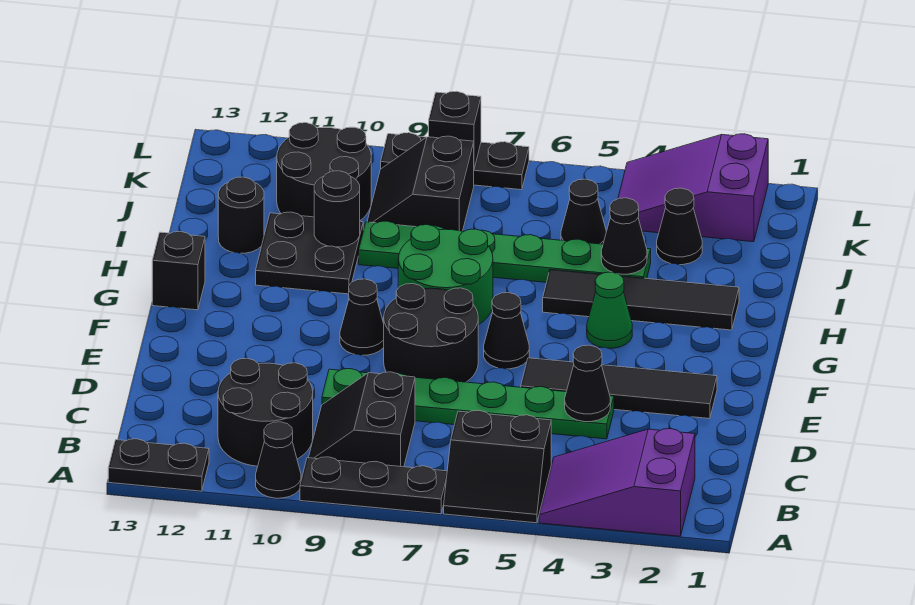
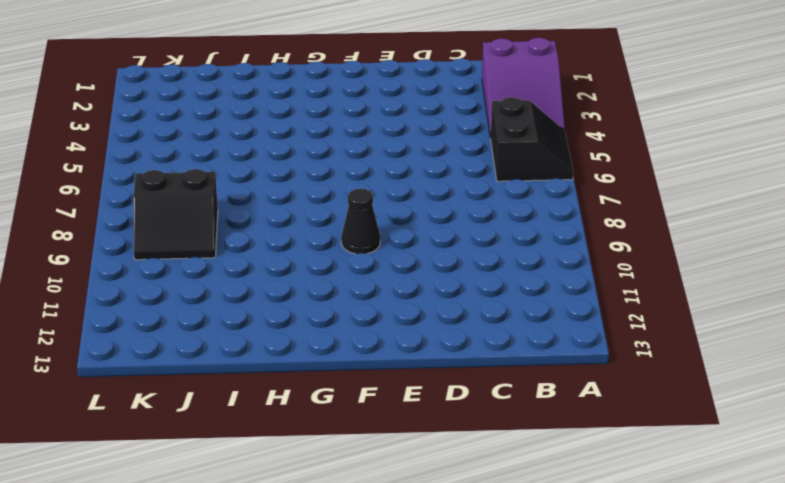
none -> black plate A7:A9 level 1
none -> black cone A10 level 1
none -> black plate A12:A13 level 1

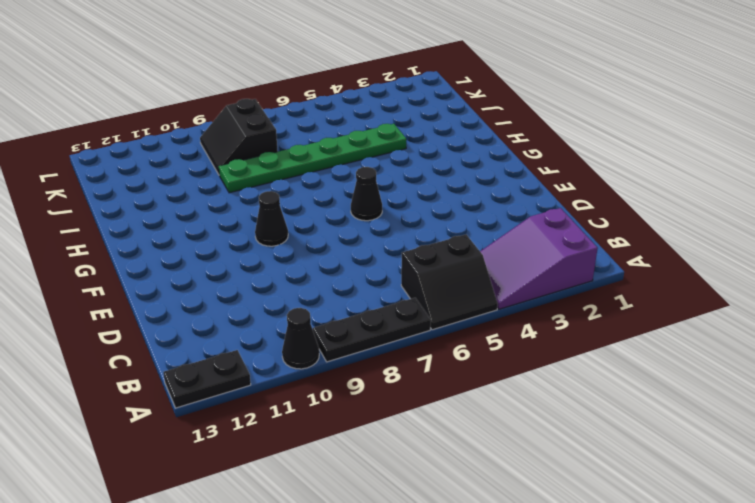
none -> black slope B8:C9 level 1 top 8
none -> black round brick B10:C11 level 1
none -> green plate D4:D9 level 1

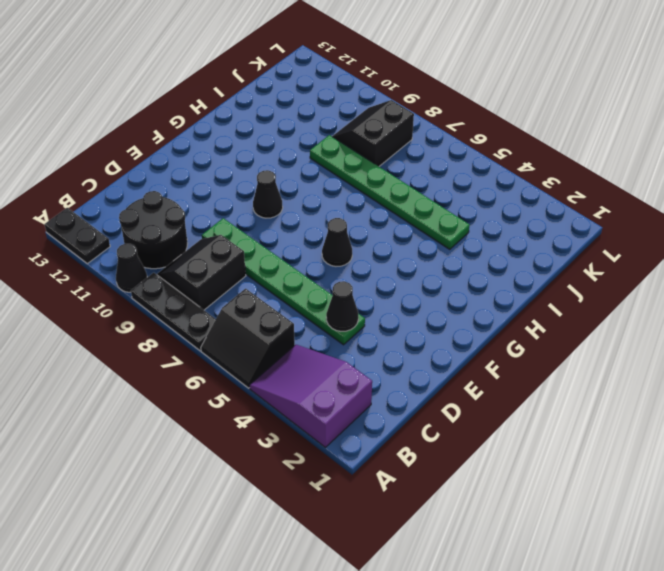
none -> black tile E2:E5 level 1
none -> black round brick E7:F8 level 1
none -> green cone G4 level 1

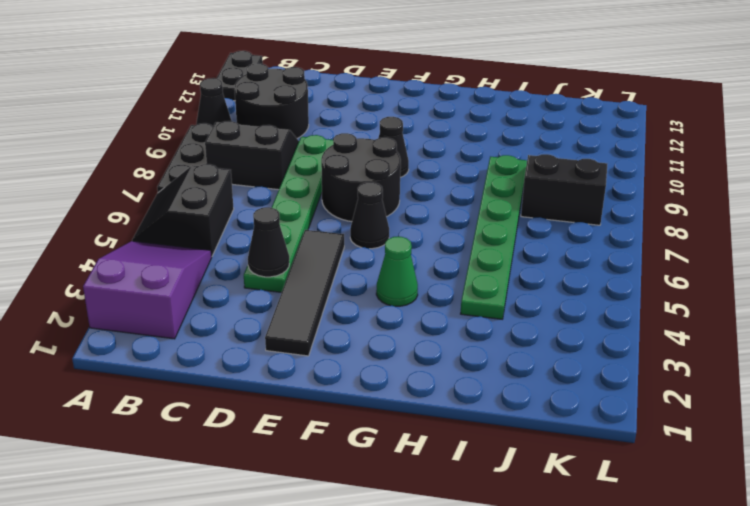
none -> green round brick G7:H8 level 1
none -> black brick G13 level 1
none -> black tile H2:H5 level 1

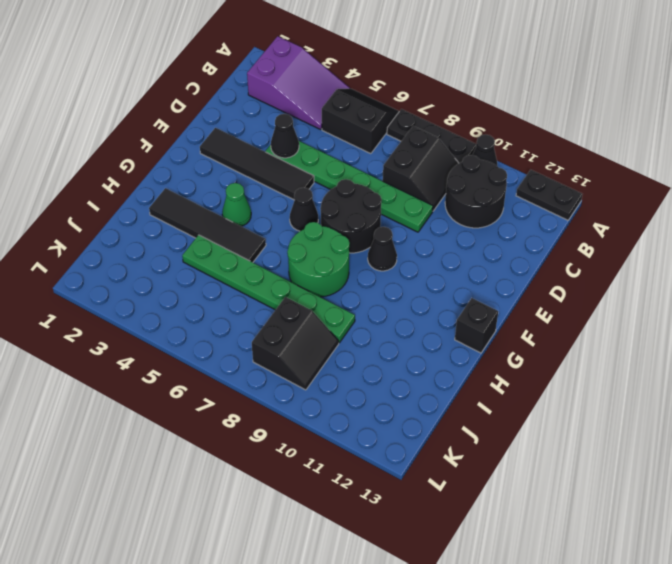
none -> black plate H10:I11 level 1
none -> black round brick I12 level 1
none -> black cone J3 level 1

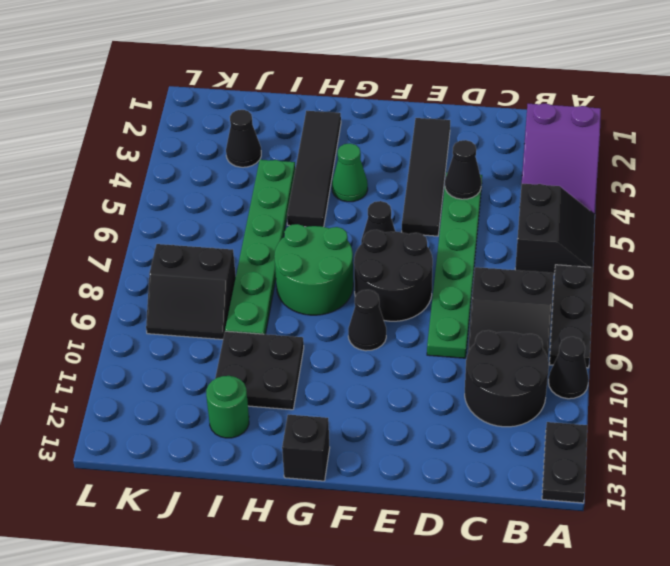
green round brick I12 level 1 -> black round brick I12 level 1
none -> black cone J5 level 1
none -> black round brick J10:K11 level 1
none -> purple slope K2:L4 level 1 top 2

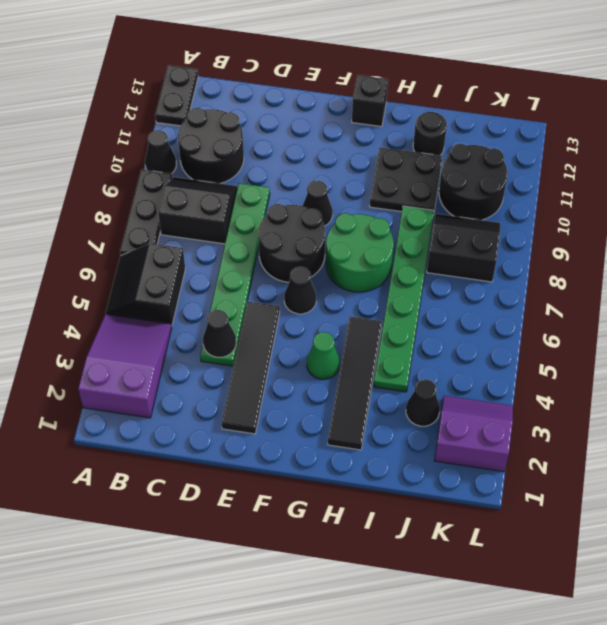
purple slope K2:L3 level 1 top 2 -> purple slope K2:L4 level 1 top 2
none -> black cone J5 level 1
none -> black plate L7:L9 level 1
none -> black cone I4 level 2

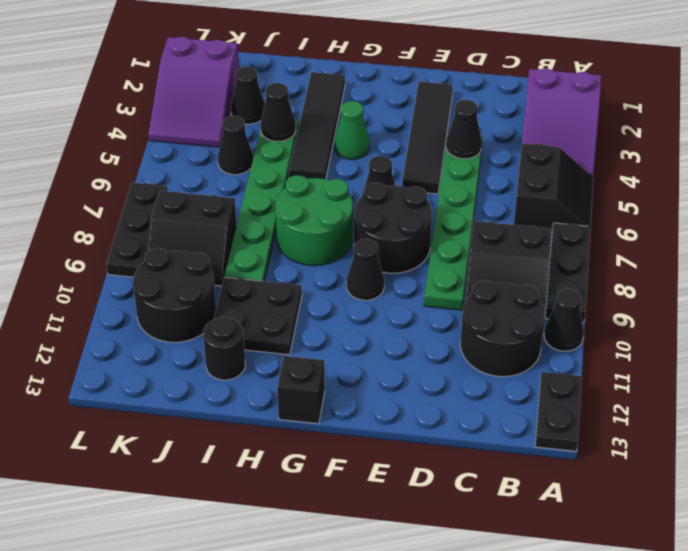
none -> black round brick I10 level 2
none -> black brick L8 level 2

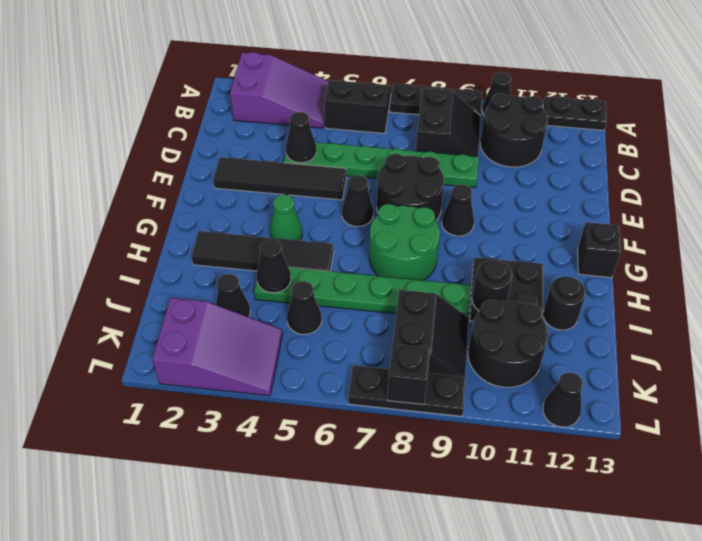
black cone L12 level 1 -> none

